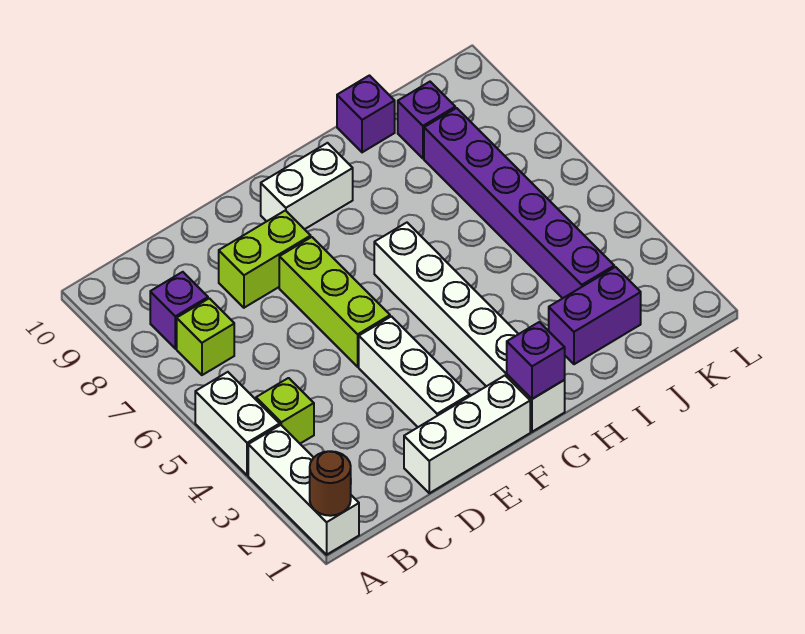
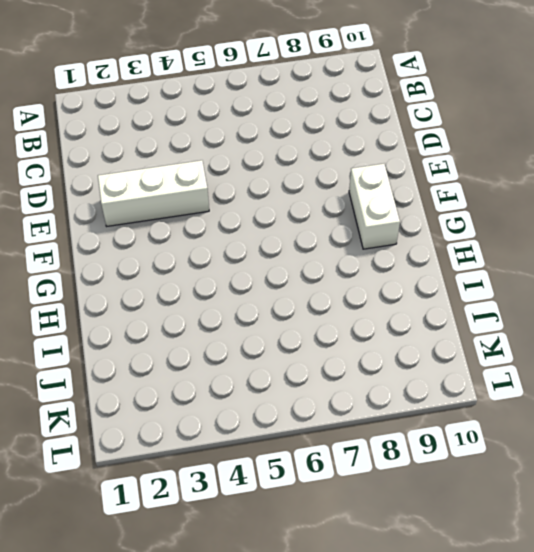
none -> white brick A1:A3 level 1
none -> white brick A4:A5 level 1
none -> lime brick B4 level 1

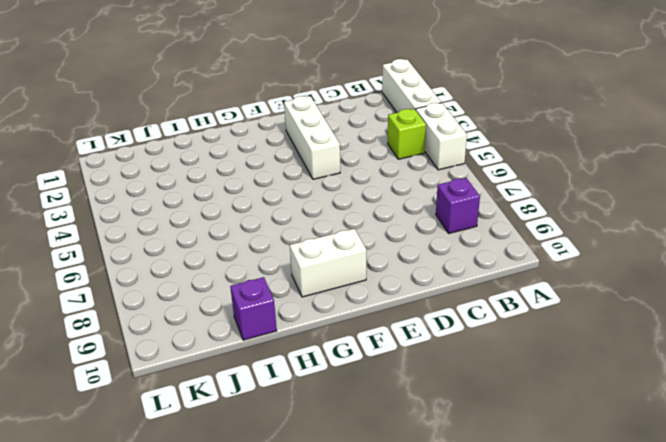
none -> lime brick B7 level 1
none -> white brick D1:F1 level 1
none -> lime brick D8:E8 level 1

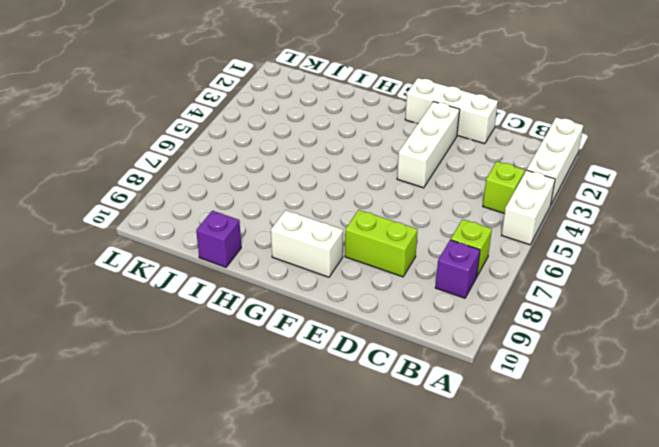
none -> lime brick E5:E7 level 1
none -> white brick G1:G6 level 1
none -> purple brick I2:J2 level 1

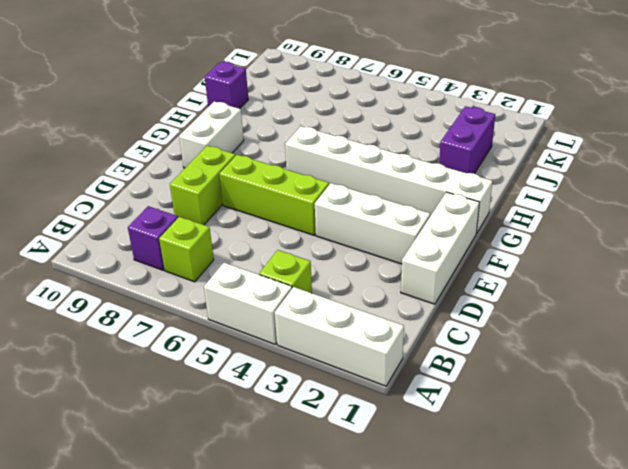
none -> purple brick J3:J8 level 1
none -> purple brick J9 level 1
none -> brown round brick A1 level 2

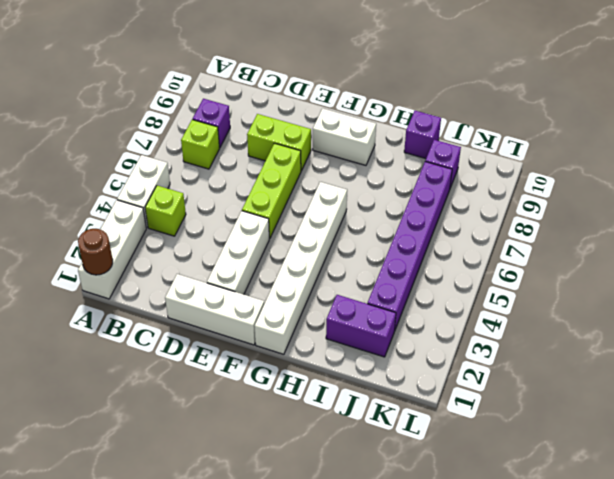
none -> purple brick G1 level 2

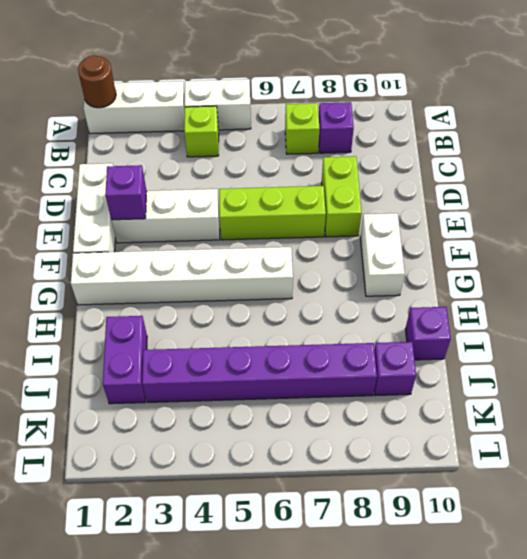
purple brick E2 level 2 -> purple brick G1 level 2

